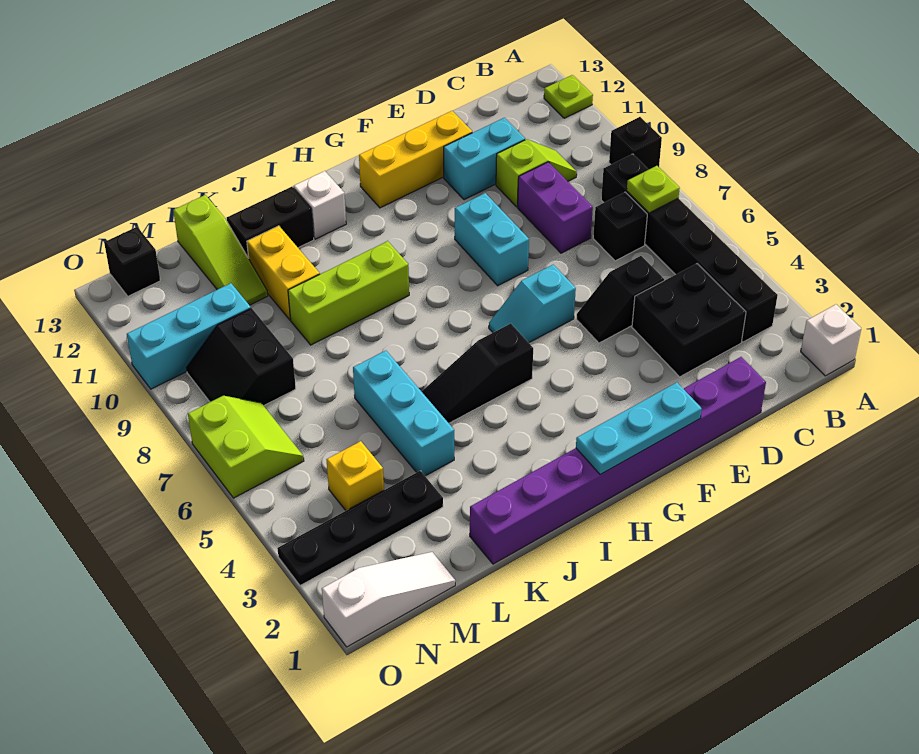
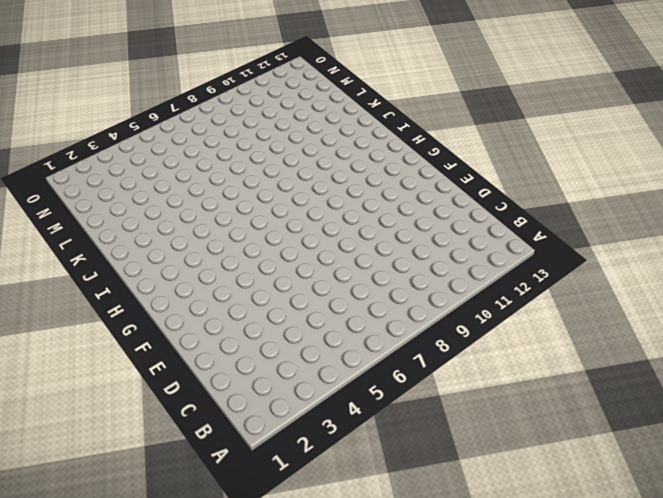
none -> white brick A1 level 1
none -> black brick A9 level 1
none -> lime plate A12 level 1
none -> black brick B3:B8 level 1

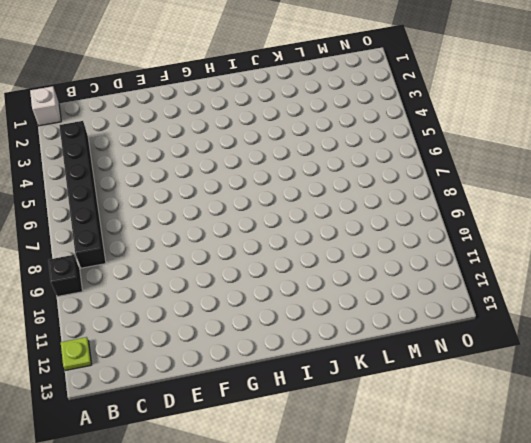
none -> black brick C3:D4 level 1
none -> black brick C7 level 1
none -> lime slope C10:D10 level 1 top D
none -> purple brick D1:K1 level 1

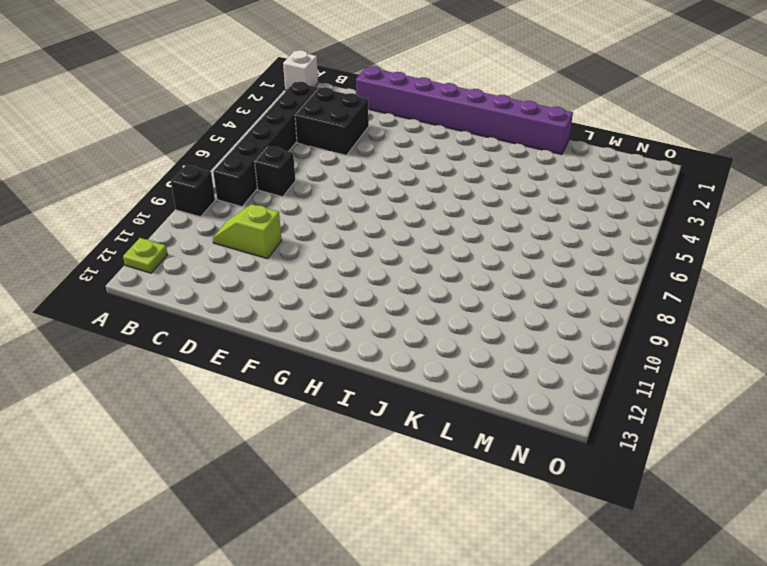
none -> black slope D5:E5 level 1 top D
none -> purple brick D8:D9 level 1
none -> cyan brick D11:E11 level 1
none -> yellow brick E12:G12 level 1

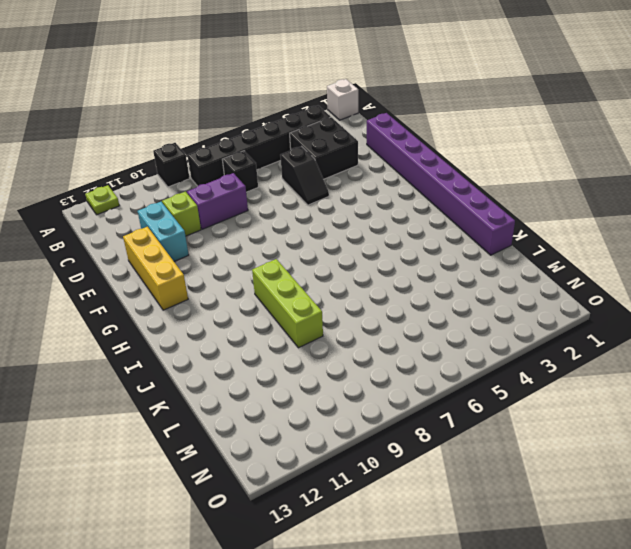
none -> cyan slope F6:G6 level 1 top F
none -> cyan brick F8:F9 level 1
none -> black slope H5:J5 level 1 top H
none -> white brick I12 level 1

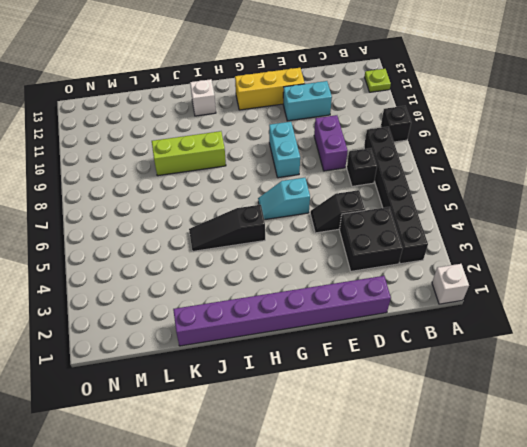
none -> lime slope C10:D10 level 1 top D
none -> black brick J12:K12 level 1
none -> cyan brick K4:K6 level 1
none -> yellow brick K10:K11 level 1

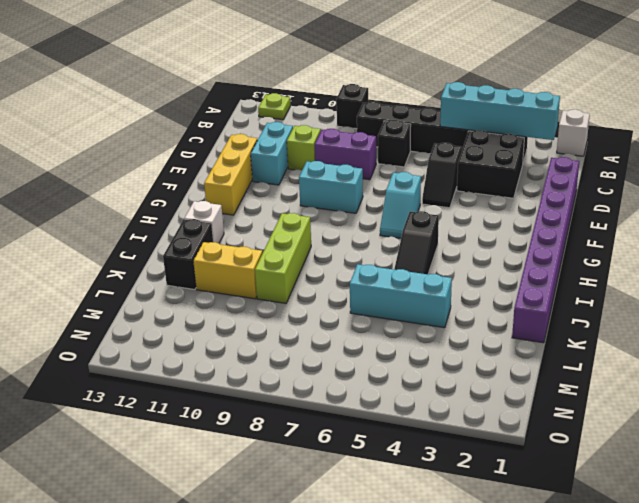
cyan brick B2:B5 level 2 -> none
none -> black plate L3:O3 level 1
none -> lime slope L11:L13 level 1 top 13
none -> white slope M1:O1 level 1 top O
none -> yellow brick M4 level 1

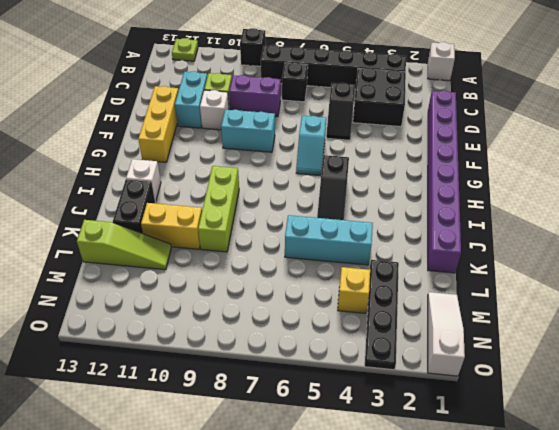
white brick E10 level 1 -> none
none -> black slope M8:N9 level 1 top M
none -> cyan brick M10:O10 level 1
none -> lime slope N6:O7 level 1 top O
none -> black brick N13 level 1

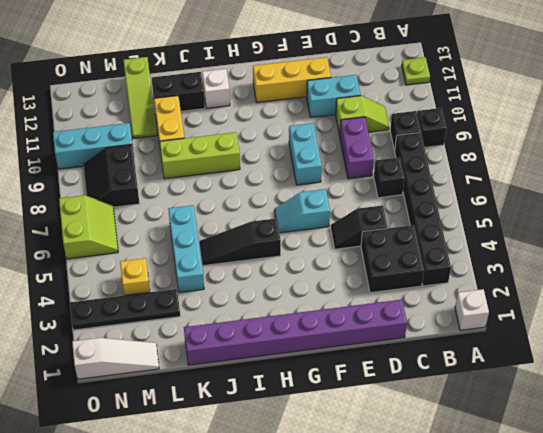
black brick B9 level 1 -> black brick N13 level 1
none -> lime plate B7 level 2
none -> cyan plate F1:H1 level 2

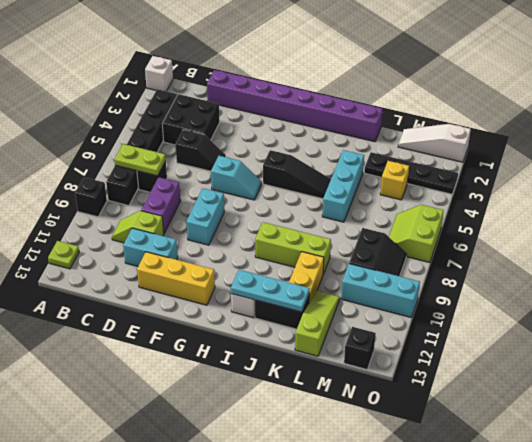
lime plate B7:C7 level 2 -> lime plate B7 level 2
cyan plate I12:K12 level 2 -> cyan plate F1:H1 level 2

